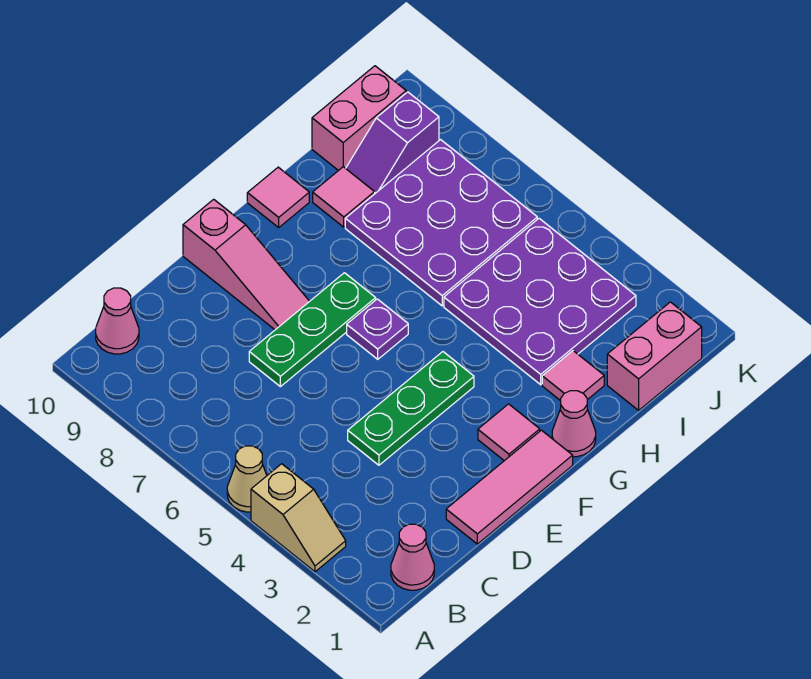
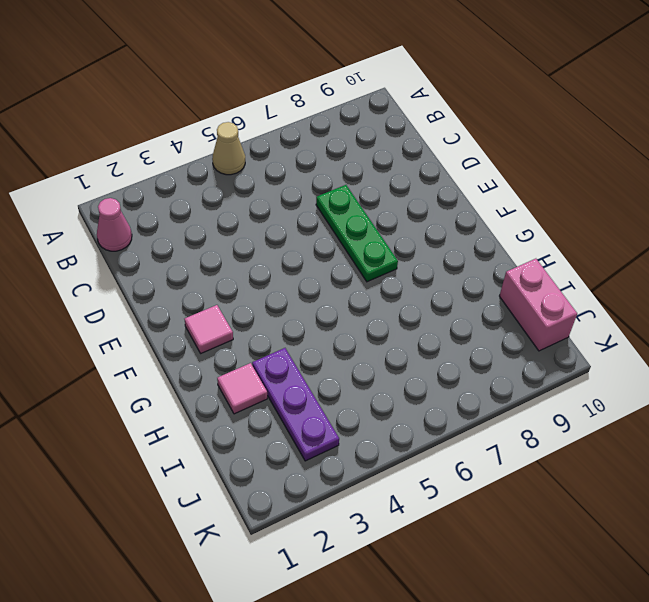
purple plate H3:J3 level 1 -> purple plate H3:J5 level 1
none -> tan slope A3:A4 level 1 top 4
none -> pink cone B10 level 1
none -> pink tile D1:F1 level 1

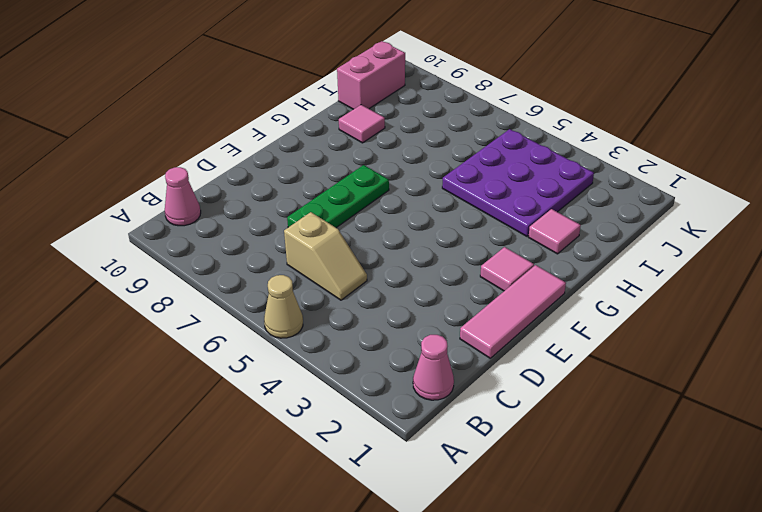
tan slope C5:C6 level 1 top 6 -> tan slope A3:A4 level 1 top 4
none -> green plate D4:F4 level 1
none -> pink slope E8:E10 level 1 top 10
none -> purple plate F6 level 1

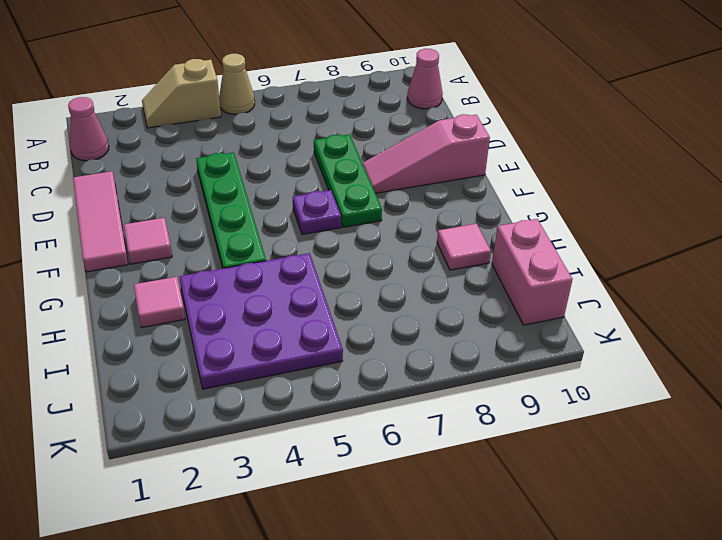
green plate D4:G4 level 1 -> green plate D4:F4 level 1
none -> pink cone G1 level 1
none -> pink tile G10 level 1
none -> purple plate H6:J8 level 1

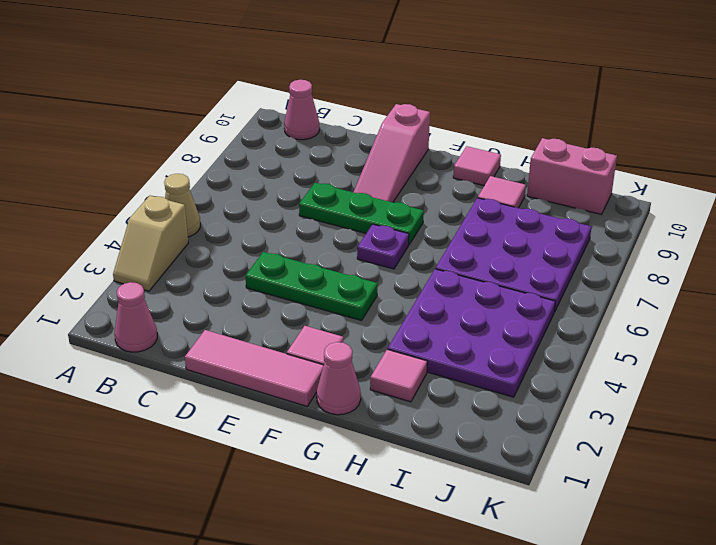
none -> pink brick I1:J1 level 1
none -> purple slope I9:J9 level 1 top J

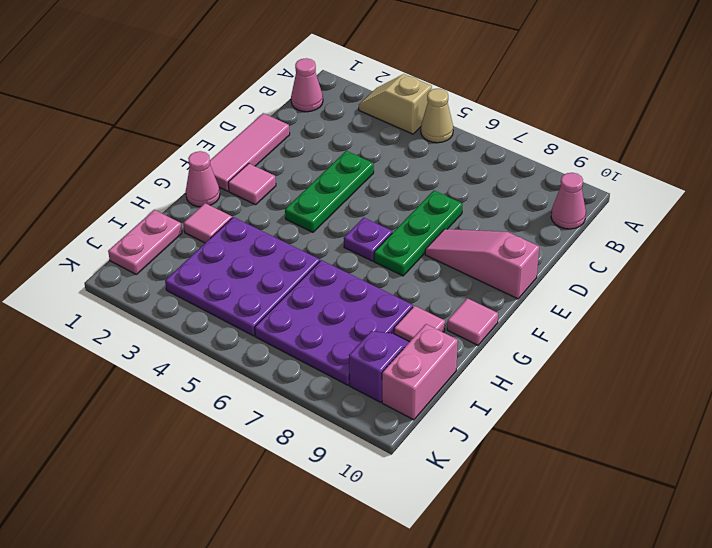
pink plate I1:J1 level 1 -> pink brick I1:J1 level 1

